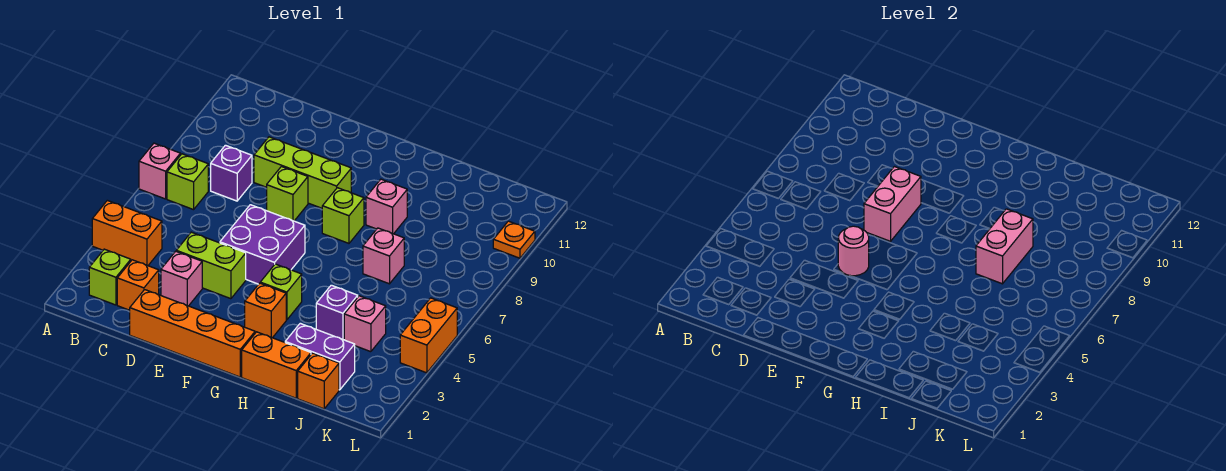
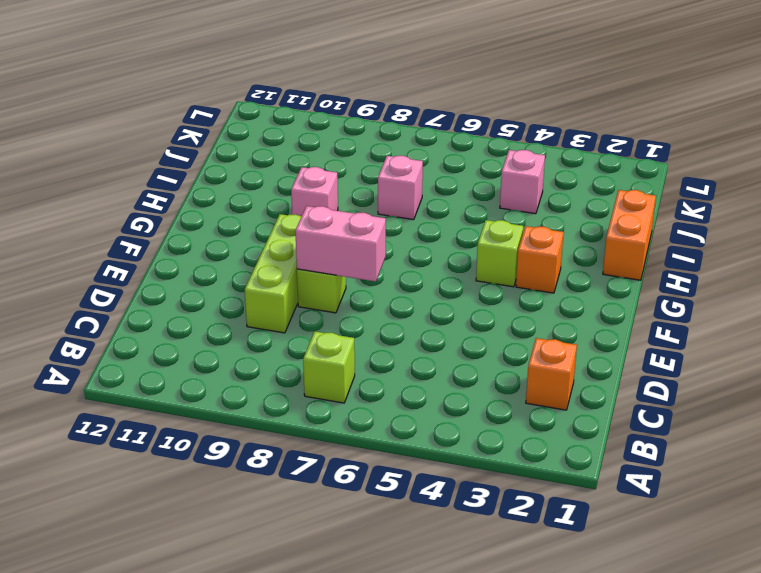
none -> orange brick A4:B4 level 1
none -> pink brick A7 level 1
none -> lime brick B2 level 1

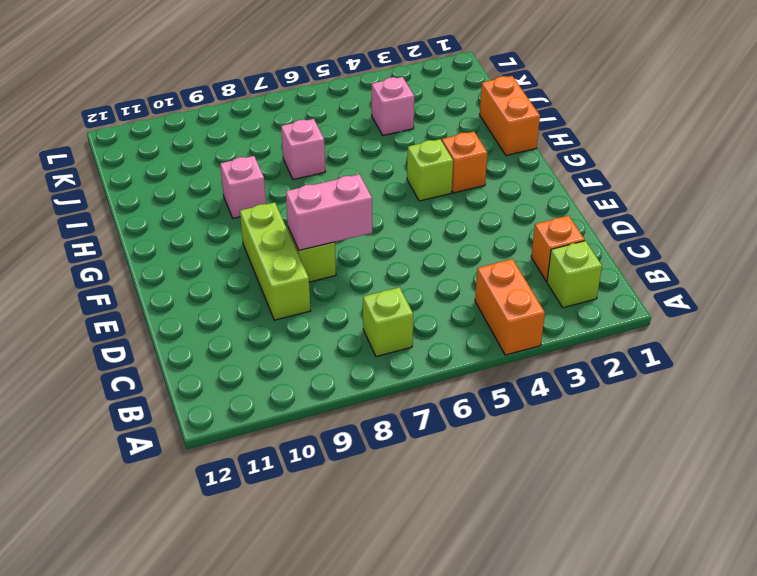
none -> pink brick A7 level 1
none -> purple brick C8 level 1
none -> orange brick D1:G1 level 1

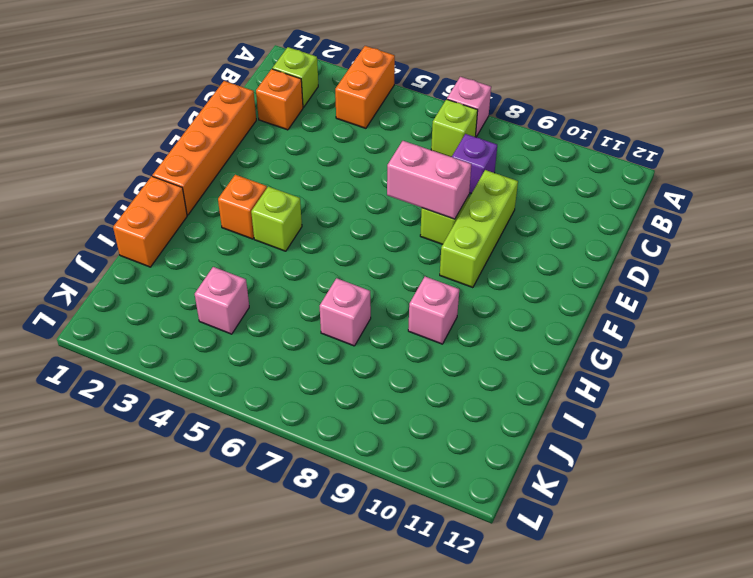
none -> pink brick D3 level 1
none -> lime brick D4:E4 level 1
none -> purple brick E5:F6 level 1

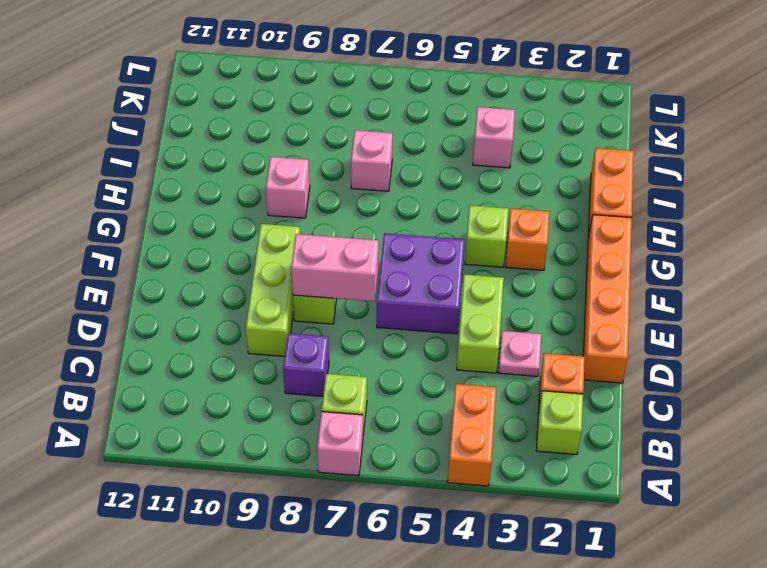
pink plate D3 level 1 -> pink brick D3 level 1
none -> lime brick G8 level 1
none -> purple brick I2:J2 level 1
none -> purple brick I4 level 1

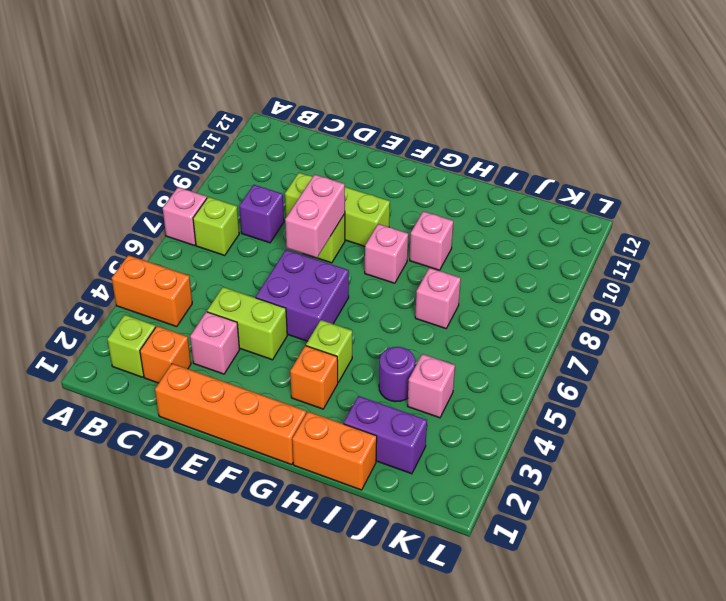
pink brick G8 level 1 -> lime brick G8 level 1
purple round brick I4 level 1 -> purple brick I4 level 1
none -> orange brick J1 level 1
none -> orange brick L4:L5 level 1
none -> orange plate L10 level 1

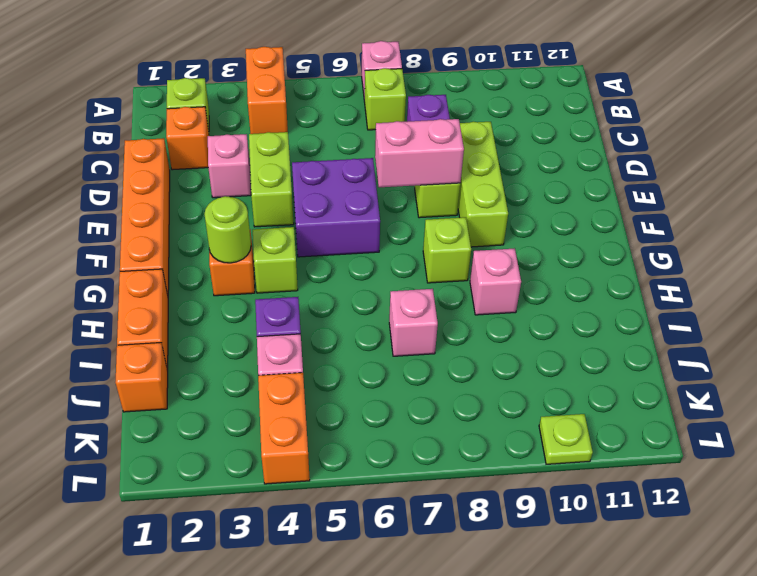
lime round brick G3 level 2 -> none
orange brick K4:L4 level 1 -> orange brick L4:L5 level 1
lime plate L10 level 1 -> orange plate L10 level 1
none -> purple brick I2:J2 level 1
none -> pink round brick E5 level 2
none -> pink brick I7:I8 level 2

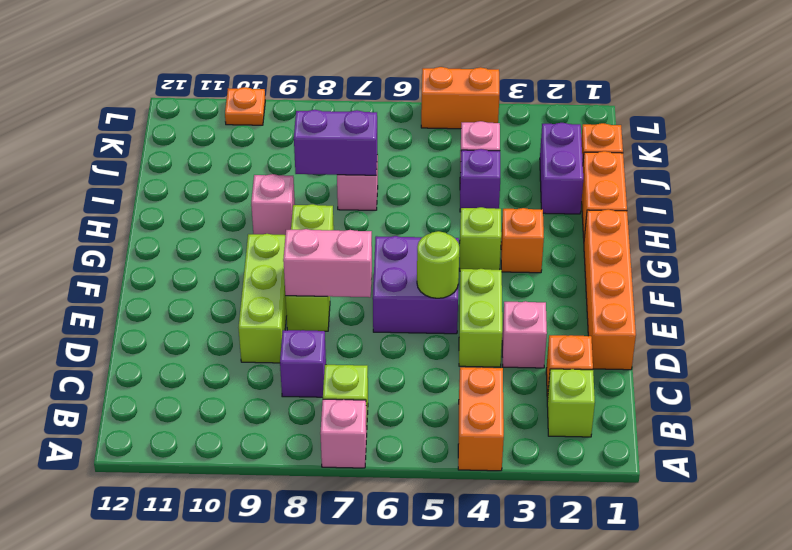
lime round brick E5 level 2 -> pink round brick E5 level 2
purple brick I7:I8 level 2 -> pink brick I7:I8 level 2

